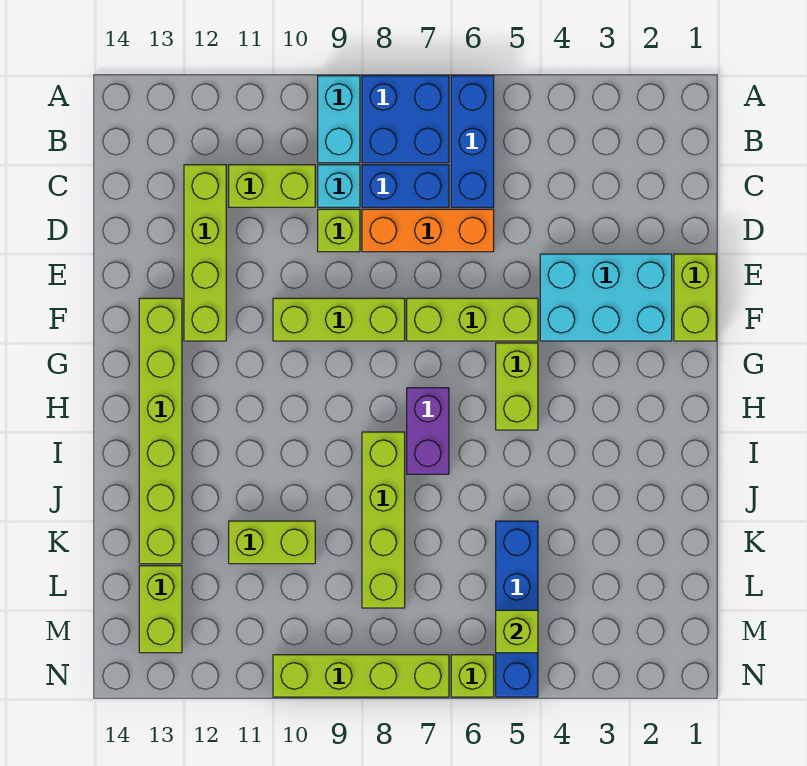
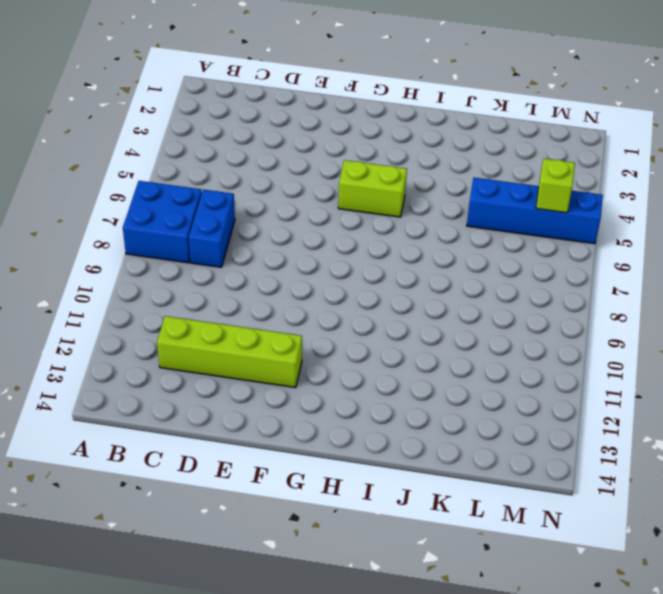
none -> blue brick A6:C6 level 1
none -> cyan brick A9:B9 level 1
none -> cyan brick C9 level 1

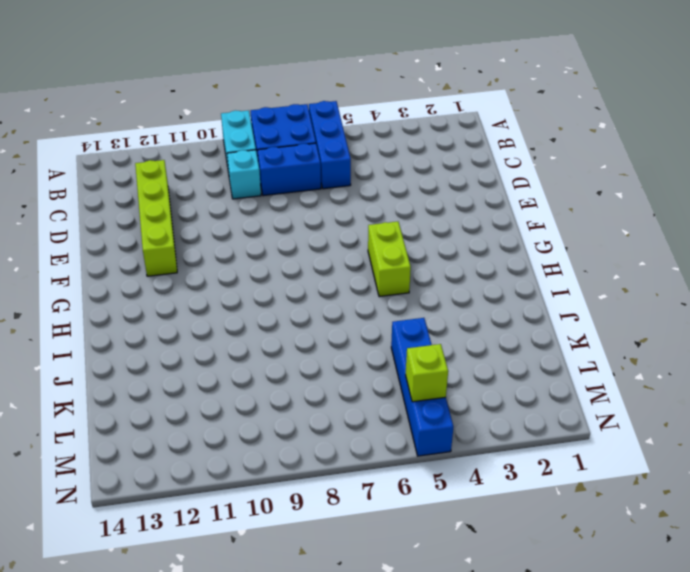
none -> lime brick C10:C11 level 1
none -> orange brick D6:D8 level 1
none -> lime brick D9 level 1

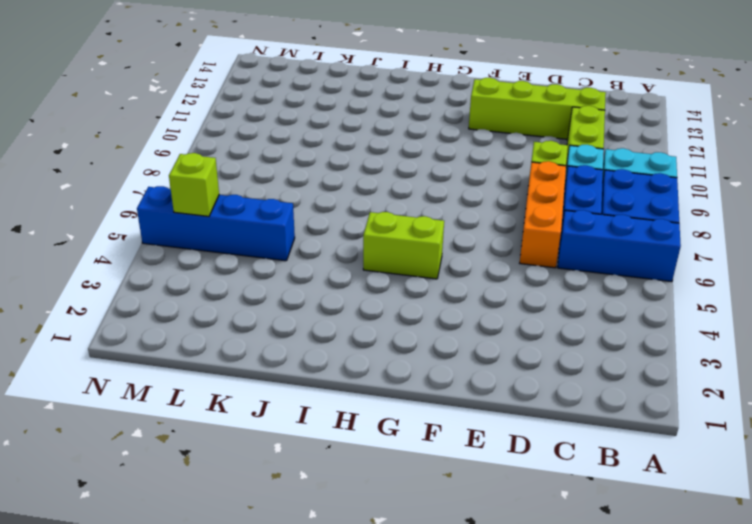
none -> lime brick E1:F1 level 1
none -> cyan brick E2:F4 level 1
none -> lime brick F5:F7 level 1

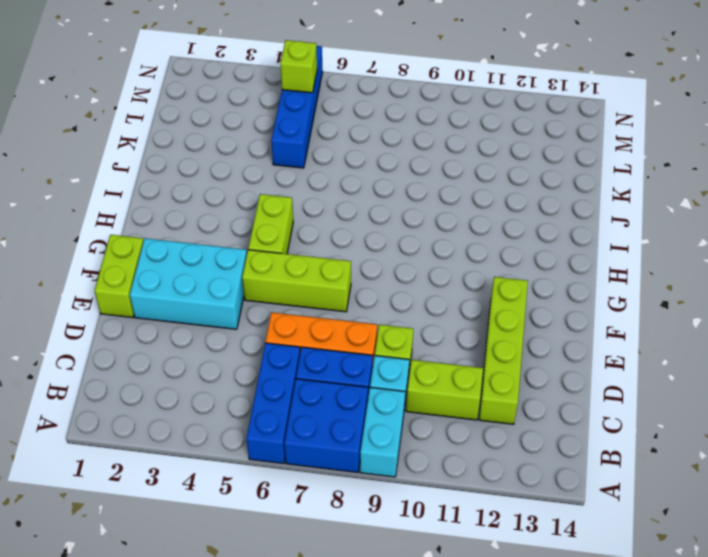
none -> lime brick F8:F10 level 1
none -> lime brick F13:K13 level 1
none -> purple brick H7:I7 level 1

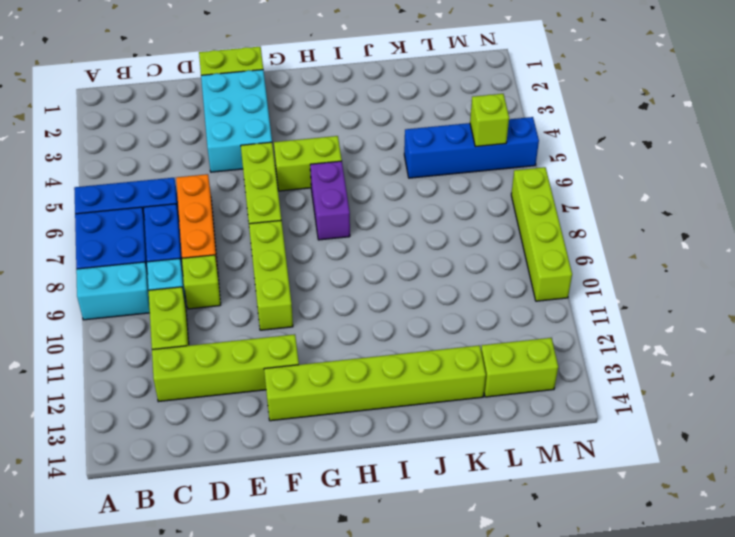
purple brick H6:H7 level 1 -> purple brick H7:I7 level 1
none -> lime brick I8:L8 level 1
none -> lime brick K10:K11 level 1
none -> lime brick N6 level 1

